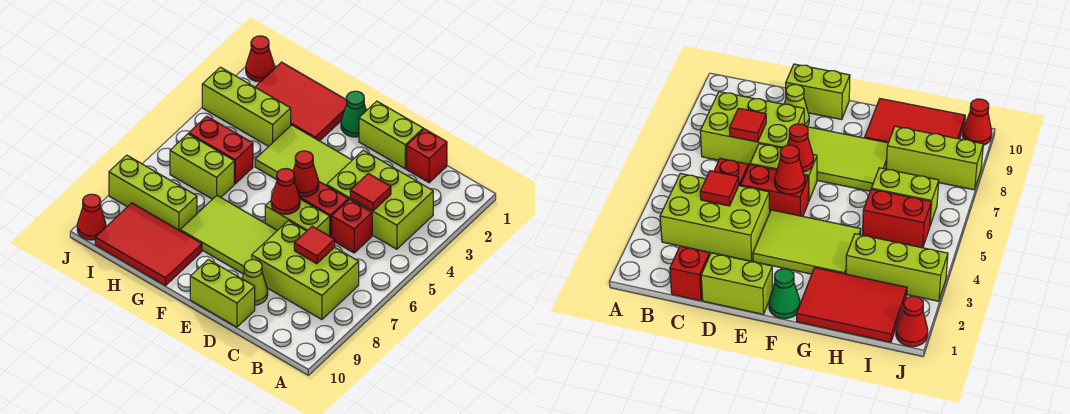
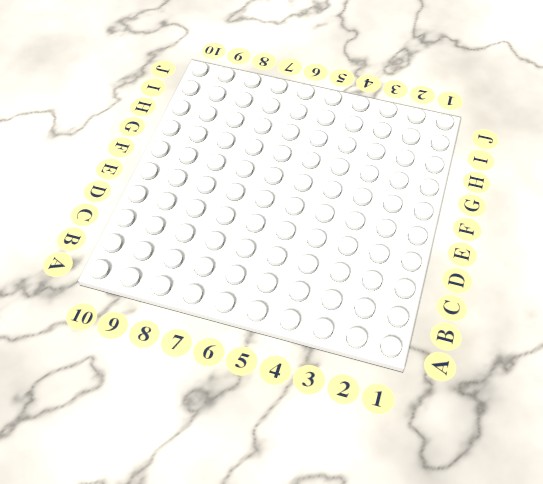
none -> lime brick B3:D4 level 1
none -> lime brick B7:D8 level 1
none -> red brick C1 level 1

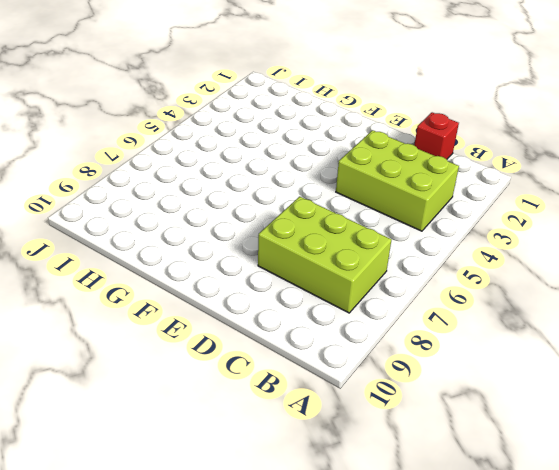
none -> red brick C5 level 1
none -> lime brick D1:E1 level 1
none -> red brick D5:E5 level 1

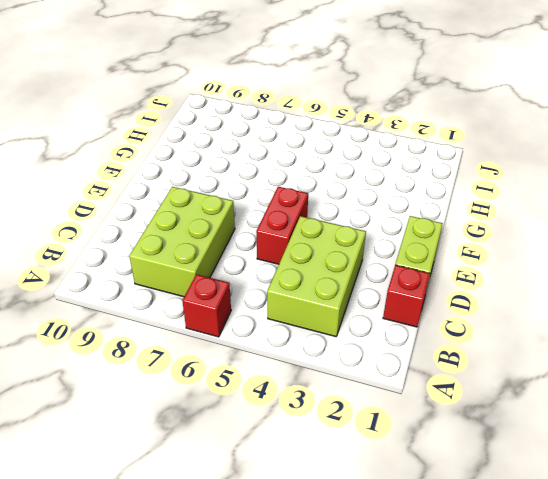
red brick A6 level 1 -> red brick C5 level 1
none -> lime brick D6:E6 level 1
none -> lime cone D9 level 1
none -> lime brick D10:E10 level 1

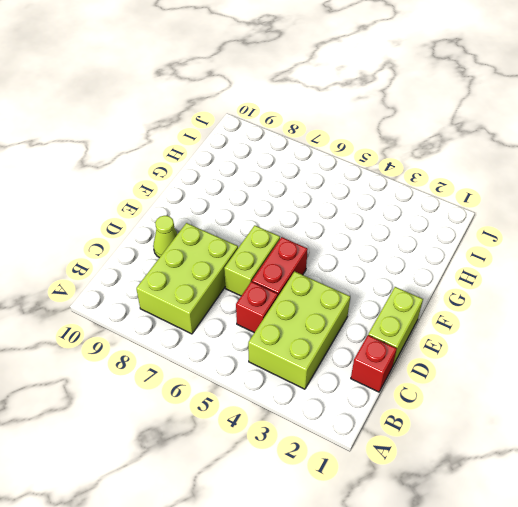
none -> lime brick D10:E10 level 1
none -> lime tile E3:G4 level 1
none -> lime tile E7:G8 level 1

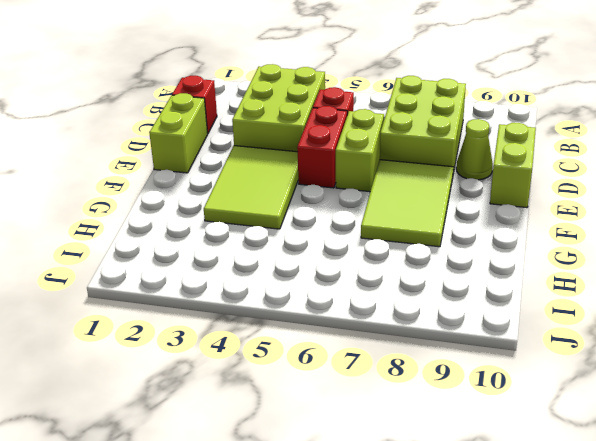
none -> green cone F1 level 1
none -> red tile G1:I2 level 1
none -> red tile G9:I10 level 1

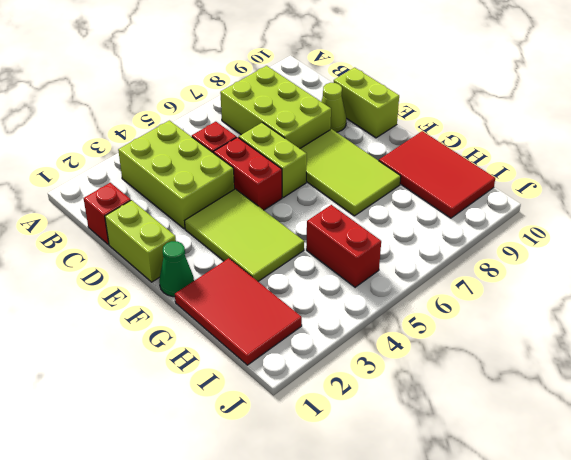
none -> lime brick H3:J3 level 1
none -> lime brick H6:I6 level 1
none -> lime brick H8:J8 level 1

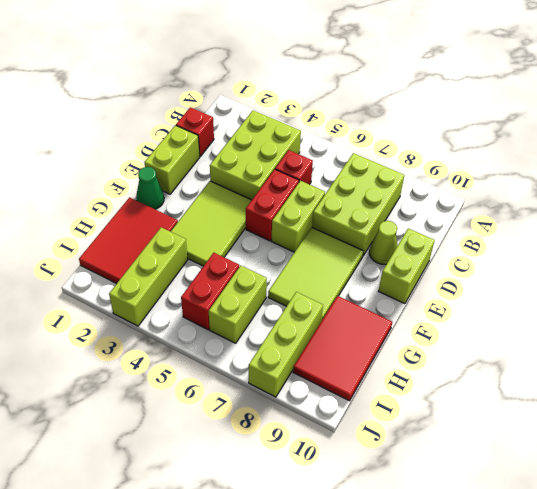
none -> red cone J1 level 1
none -> red cone J10 level 1
none -> red tile C4 level 2

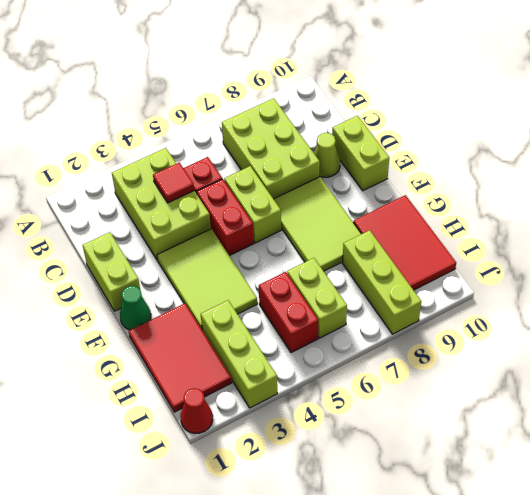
none -> red brick C1 level 1
none -> red cone J10 level 1
none -> red tile C7 level 2

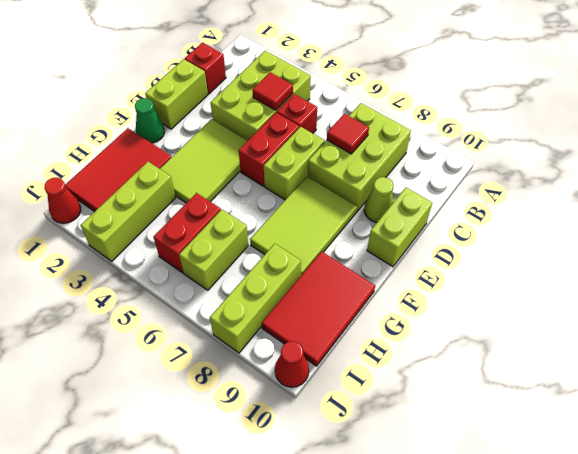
none -> red cone E5 level 2
none -> red cone E6 level 2

